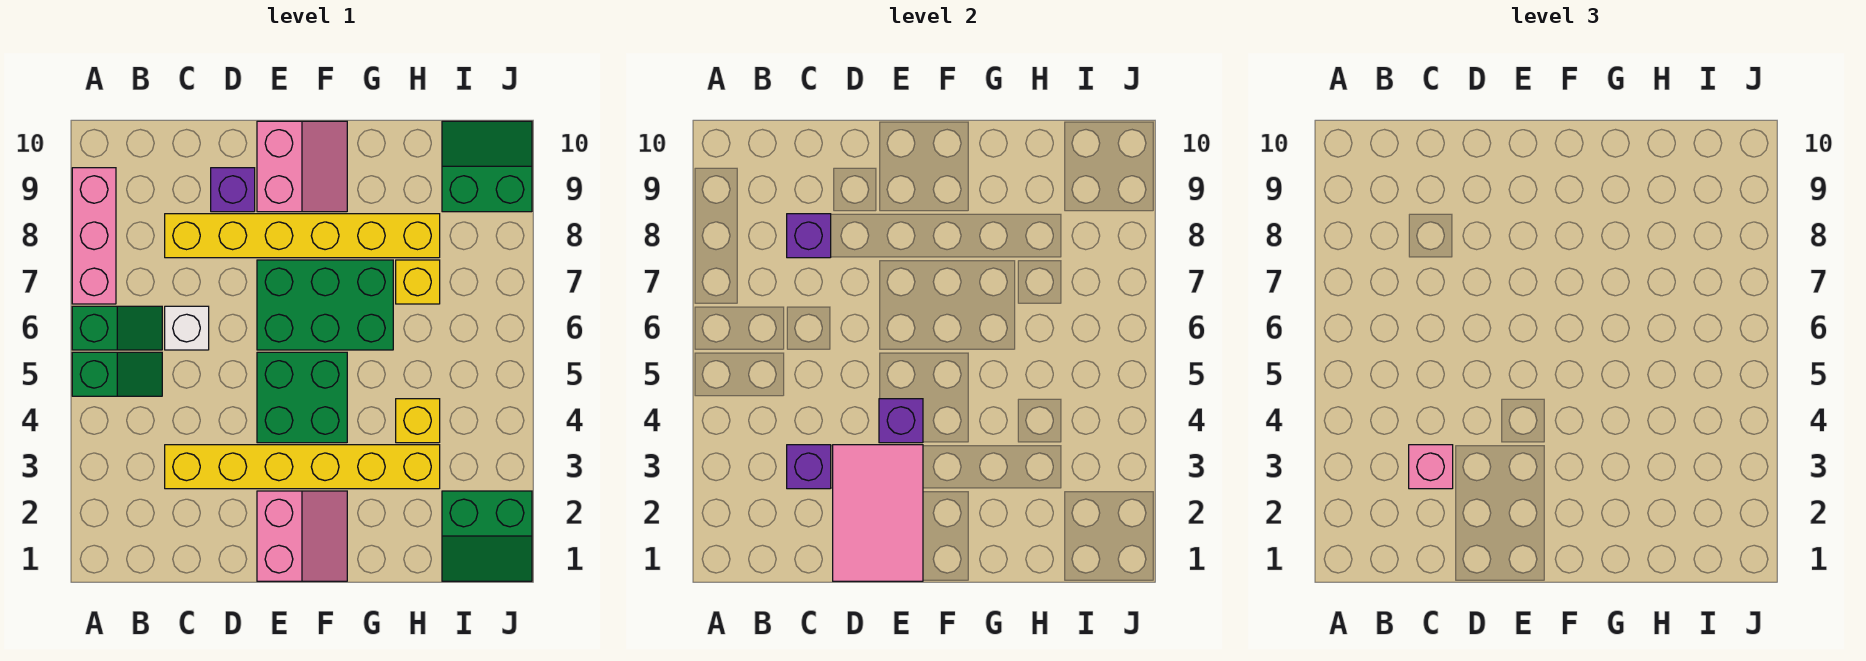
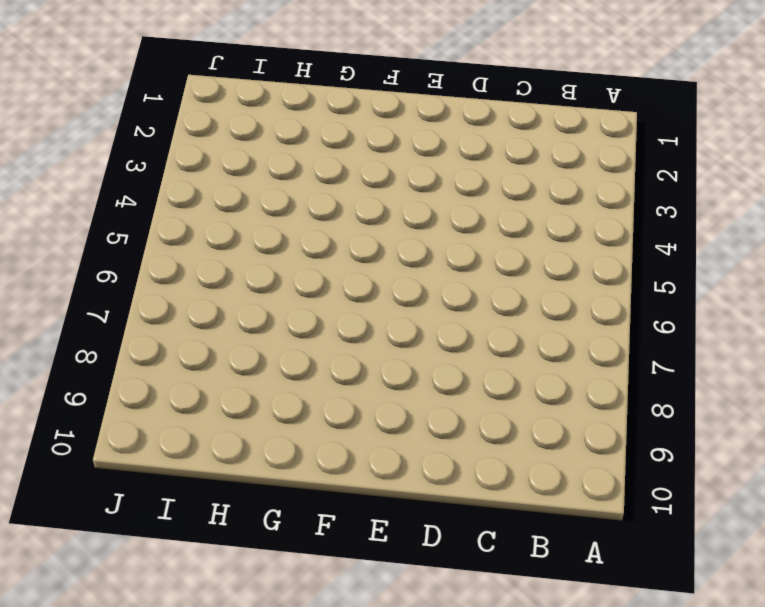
none -> green slope A5:B5 level 1 top A
none -> green slope A6:B6 level 1 top A
none -> pink brick A7:A9 level 1

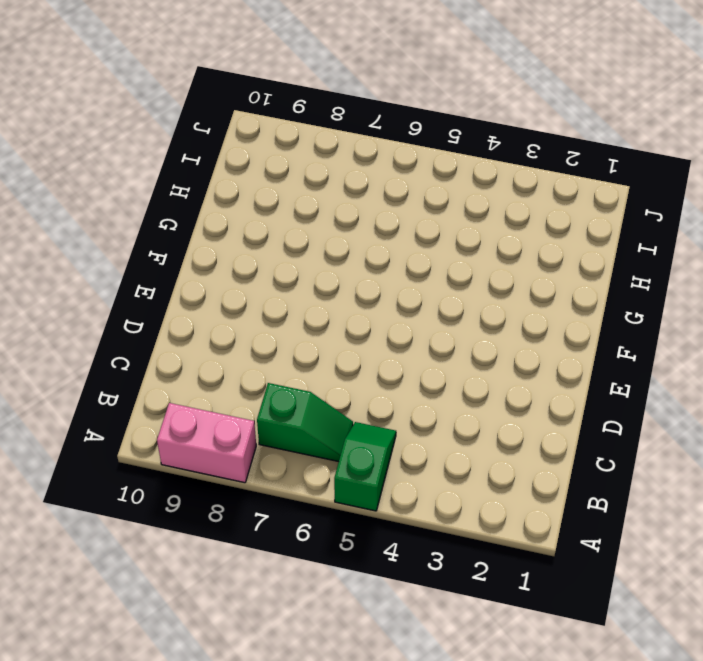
pink brick A8:A9 level 1 -> pink brick A7:A9 level 1
green slope B6:B7 level 1 top 7 -> green slope A6:B6 level 1 top A
none -> yellow brick C3:H3 level 1
none -> white brick C6 level 1
none -> yellow brick C8:H8 level 1

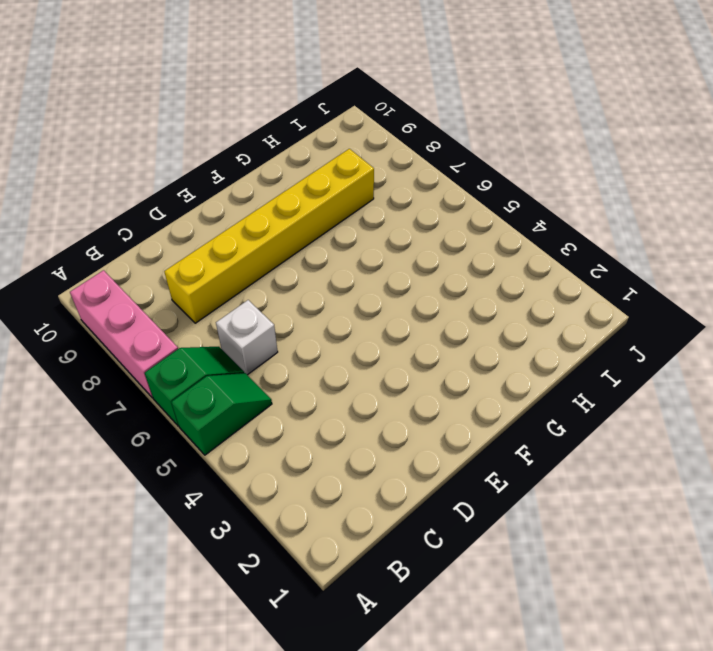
none -> yellow brick C3:H3 level 1
none -> purple brick D9 level 1
none -> pink slope E1:F2 level 1 top E

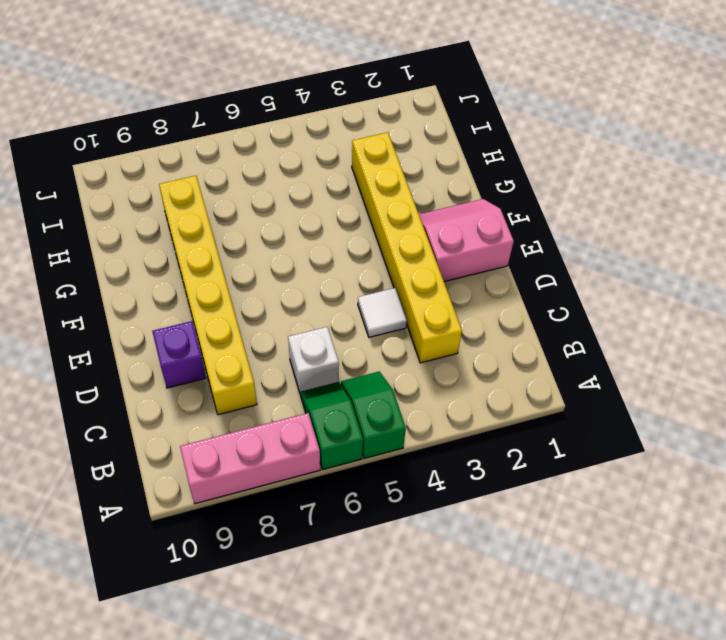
white tile D4 level 1 -> none
none -> green brick E4:F5 level 1
none -> green brick E6:G7 level 1
none -> pink slope E9:F10 level 1 top E

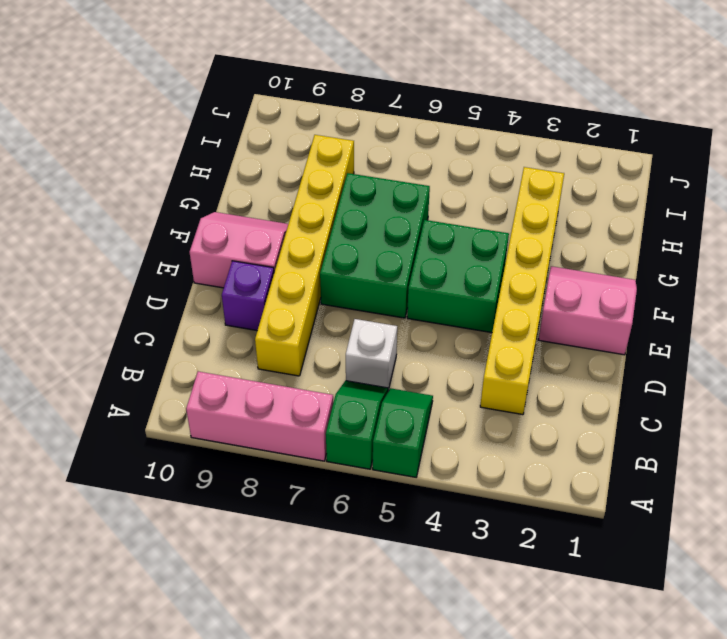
none -> yellow brick H4 level 1
none -> yellow brick H7 level 1
none -> green slope I1:J2 level 1 top 2

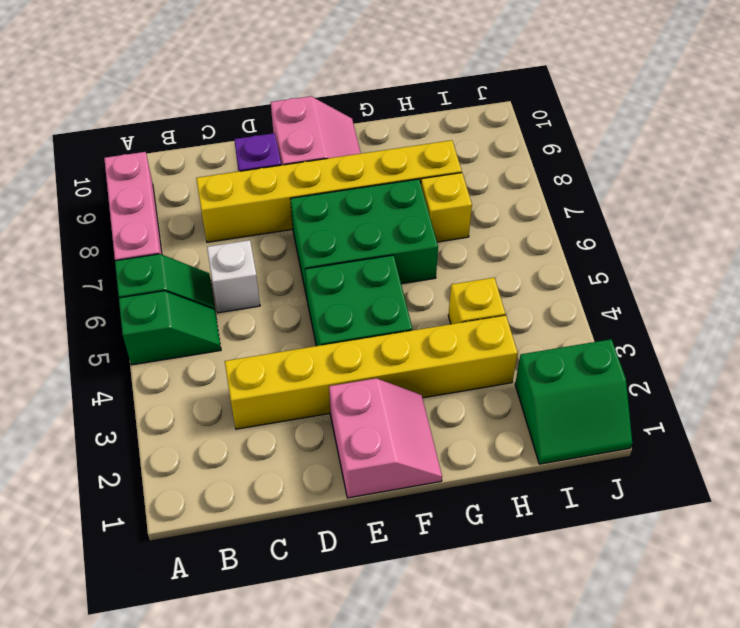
none -> green slope I9:J10 level 1 top 9
none -> purple brick C3 level 2
none -> purple brick C8 level 2

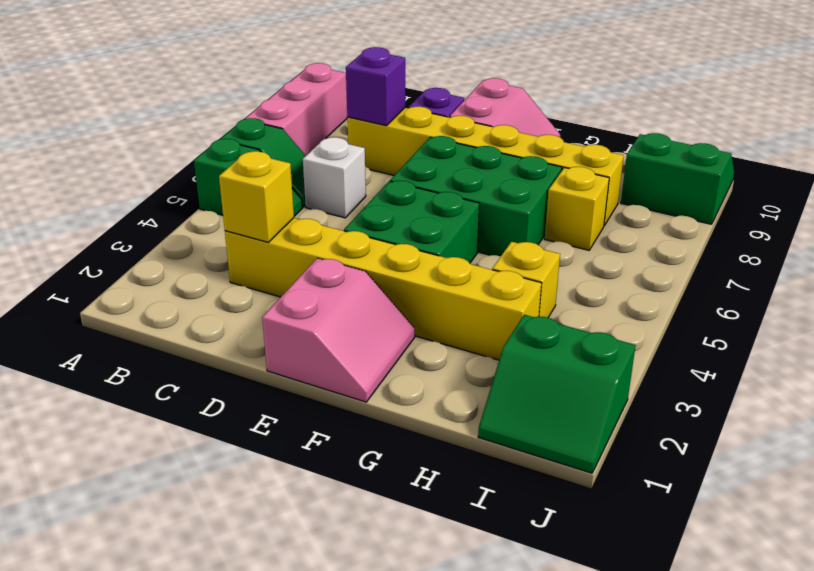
yellow brick C3 level 2 -> purple brick C3 level 2
none -> pink tile D1:E3 level 2
none -> purple brick E4 level 2
none -> pink brick C3 level 3

